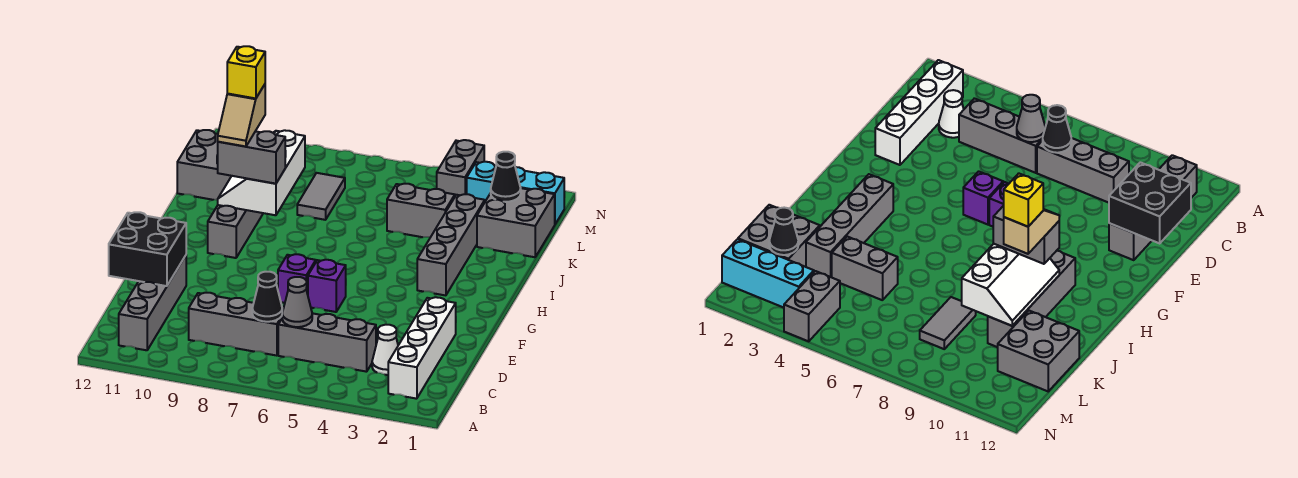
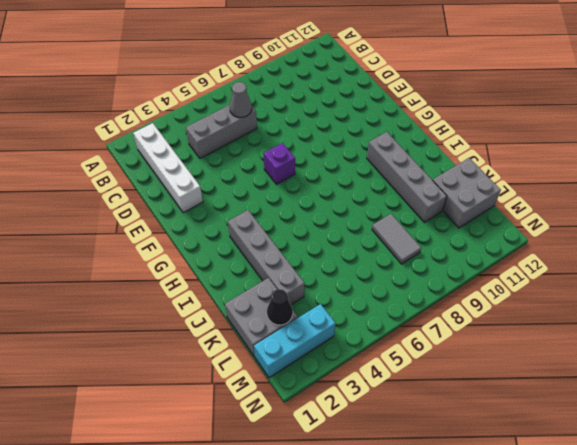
none -> grey brick B11:E11 level 1
none -> white cone C3 level 1
none -> grey brick C7:C9 level 1

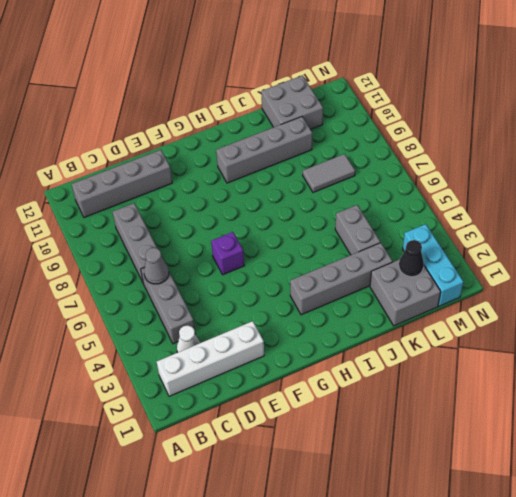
none -> purple brick F7 level 1
none -> grey brick M4:N4 level 1
none -> black cone C7 level 2

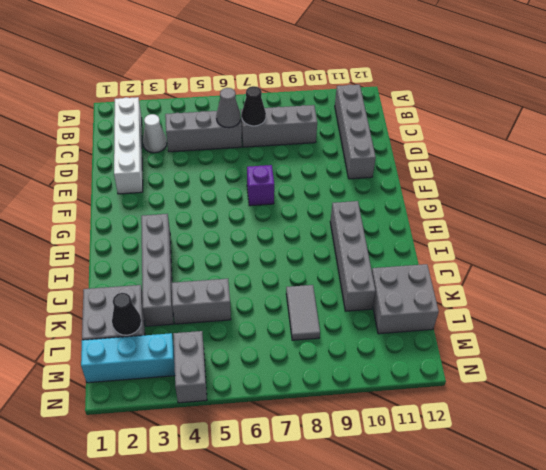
none -> purple brick F6 level 1
none -> black brick D11:E12 level 2
none -> white slope I9:K10 level 2 top 9

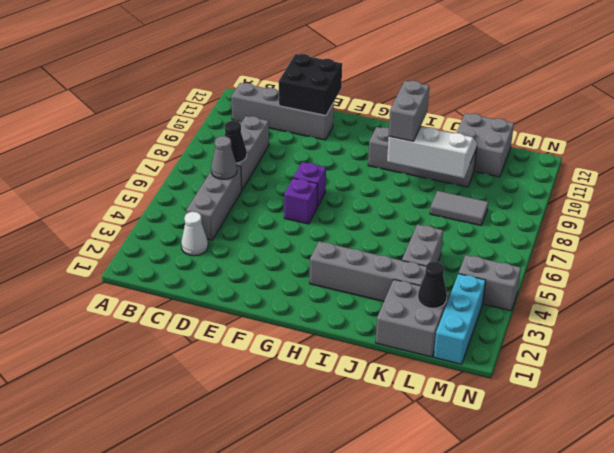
none -> white brick B2:E2 level 1
none -> tan slope I10:J10 level 4 top J
none -> yellow brick J10 level 5

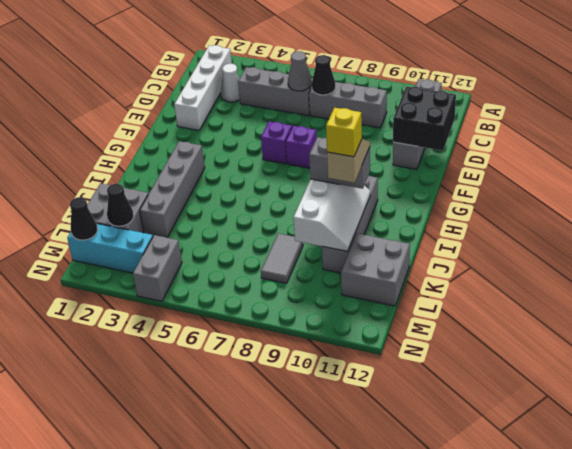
black cone M1 level 2 -> none
none -> grey brick K4:K5 level 1

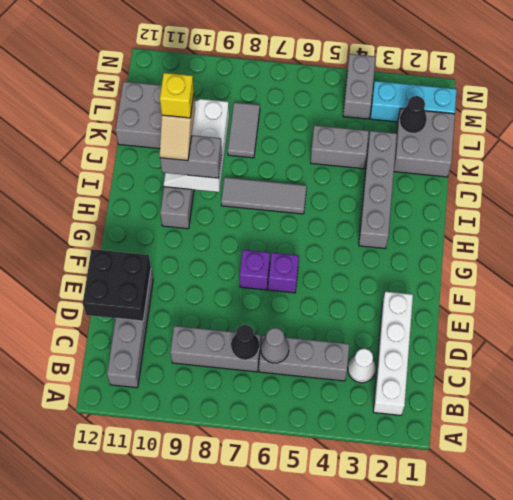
grey tile I6:I8 level 1 -> none

